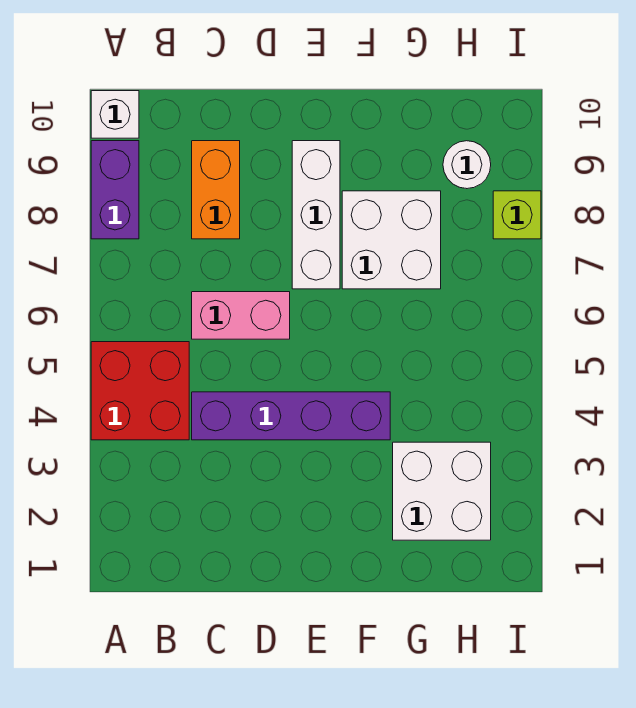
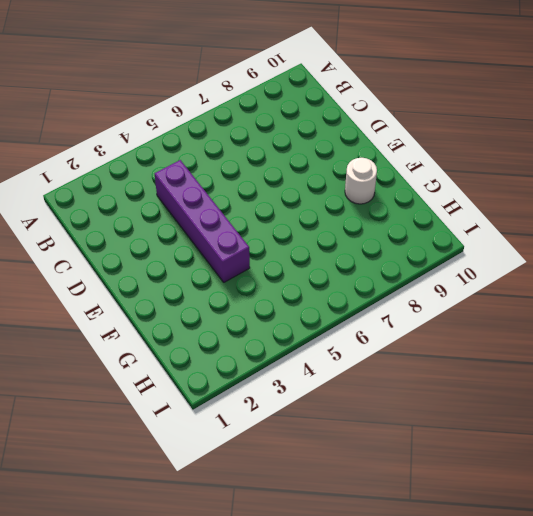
white round brick F9 level 1 -> white round brick H9 level 1
none -> red brick A4:B5 level 1
none -> purple brick A8:A9 level 1

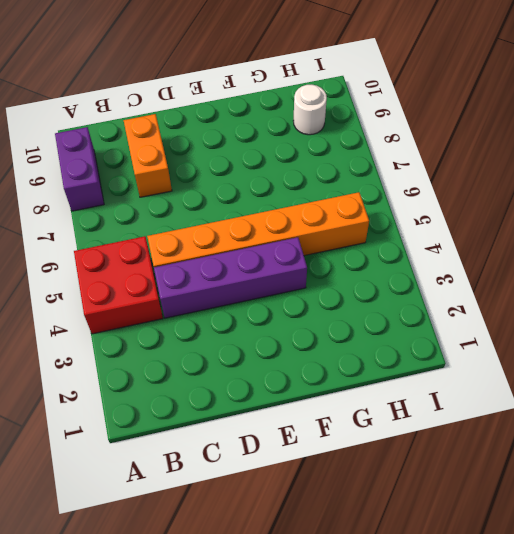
orange brick C5:H5 level 1 -> none
none -> white brick A10 level 1
none -> pink brick C6:D6 level 1

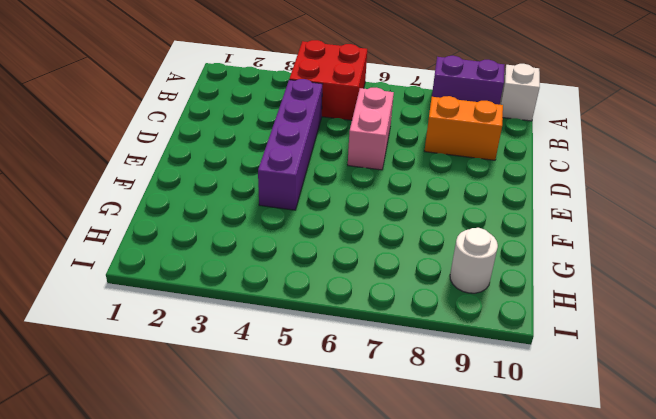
none -> white brick E7:E9 level 1
none -> white brick F7:G8 level 1

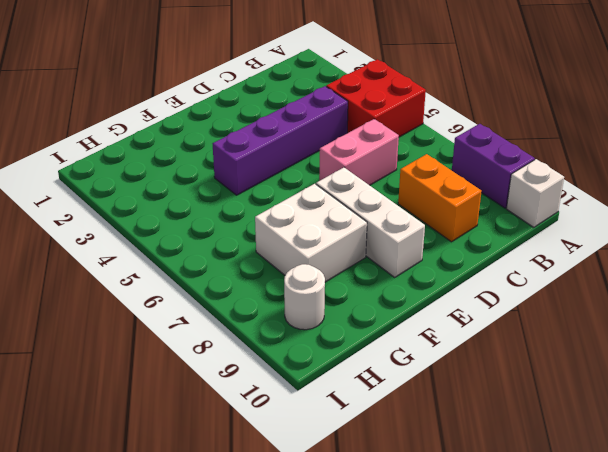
none -> white brick G2:H3 level 1
none -> lime brick I8 level 1

